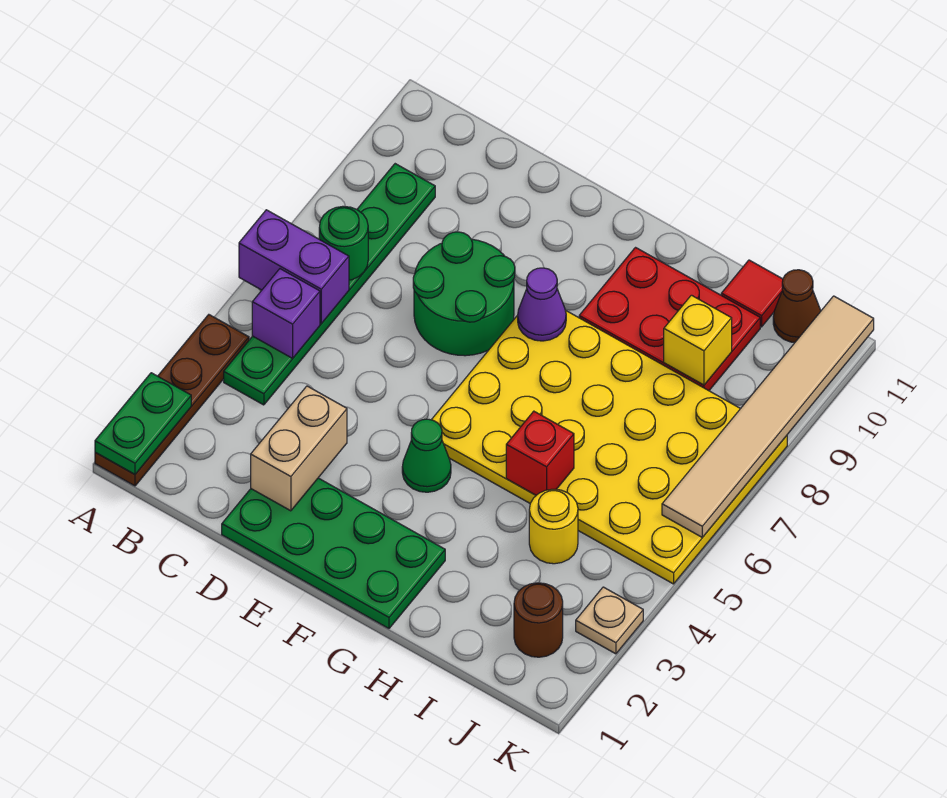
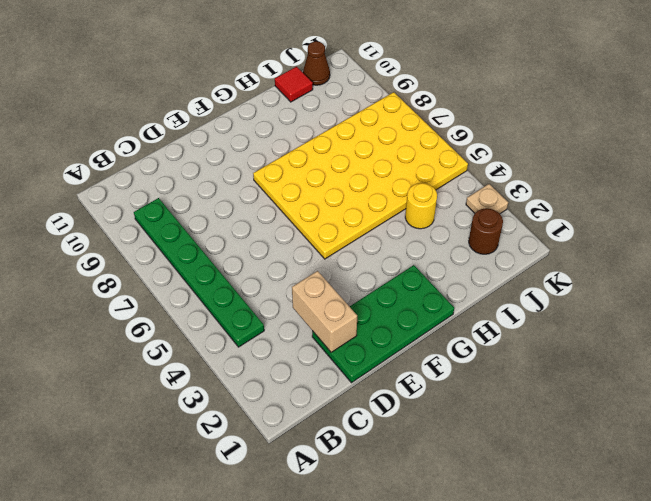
none -> brown plate A1:A4 level 1
none -> green round brick D7:E8 level 1
none -> green cone F4 level 1

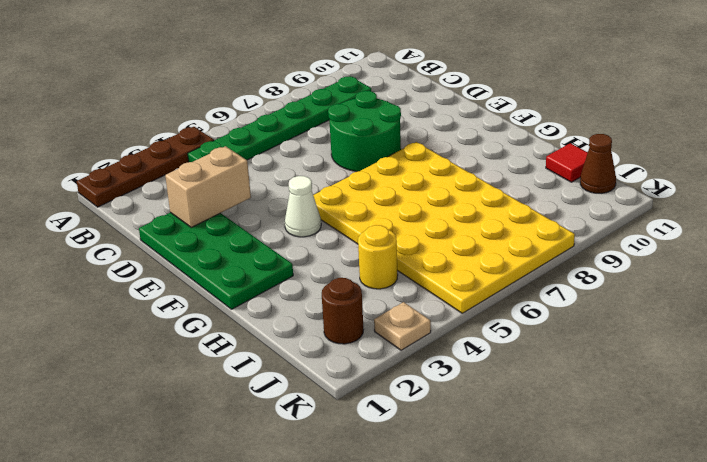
white cone F4 level 1 -> green cone F4 level 1
none -> red plate G9:I10 level 1
none -> green plate A1:A2 level 2
none -> purple brick A6:B6 level 2

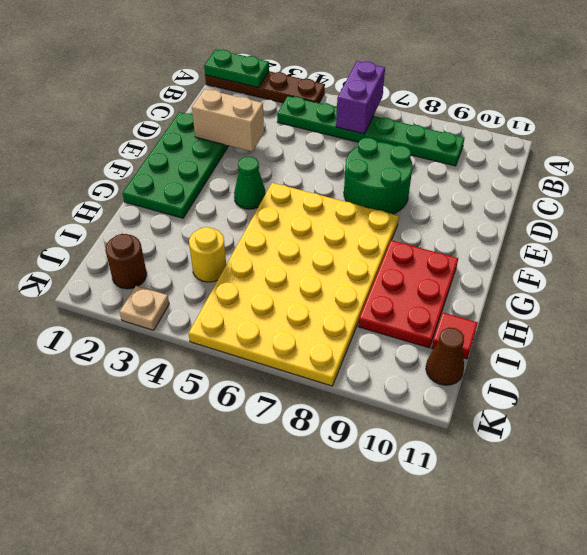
none -> purple brick B5 level 2
none -> green round brick B7 level 2
none -> purple cone F8 level 2

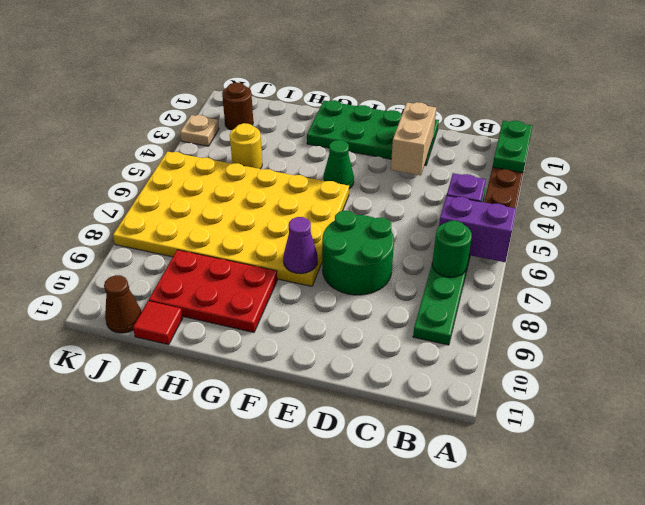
none -> red brick H5 level 2
none -> yellow brick I9 level 2
none -> tan tile K6:K11 level 2

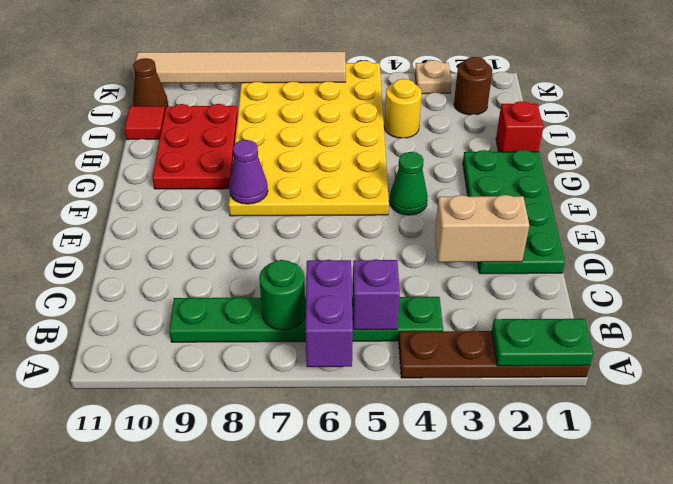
red brick H1 level 1 -> red brick H5 level 2
none -> green round brick D7:E8 level 1
none -> yellow brick I9 level 2

